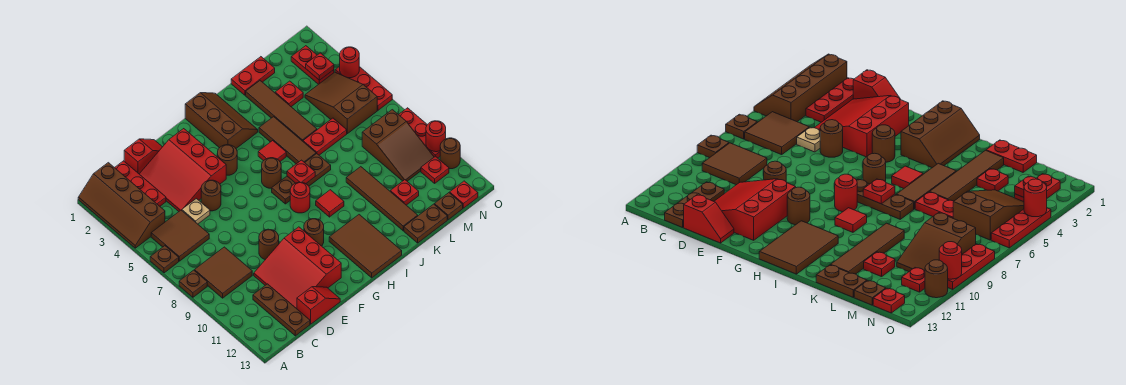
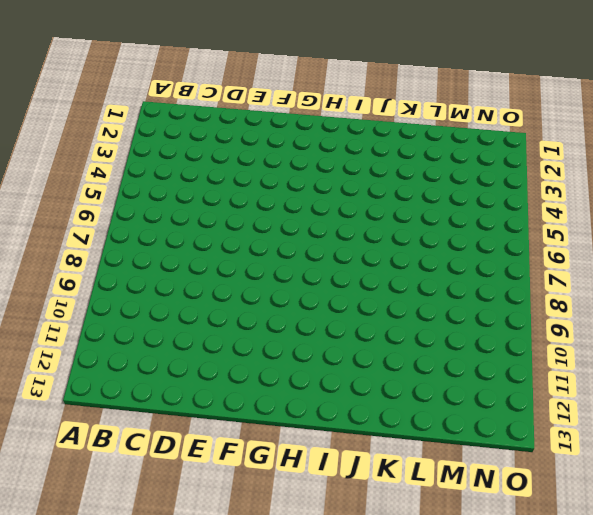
none -> brown slope A1:B4 level 1 top B
none -> brown plate A6 level 1
none -> brown plate A8 level 1
none -> brown tile B5:C6 level 1

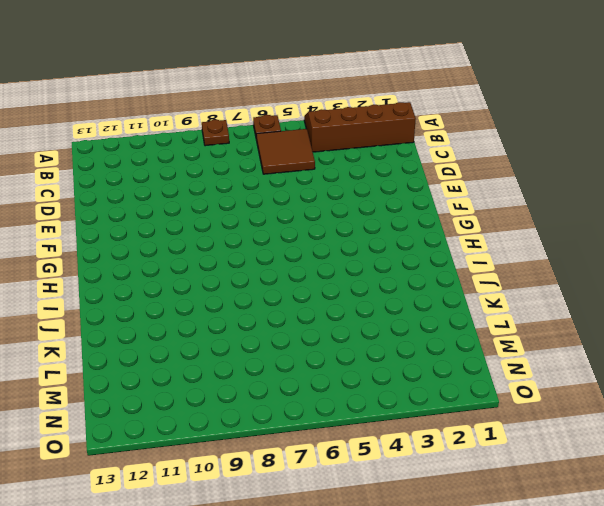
none -> brown tile B8:C9 level 1
none -> red plate C1:C3 level 1
none -> brown plate C11:C13 level 1
none -> red slope D1:E1 level 1 top D

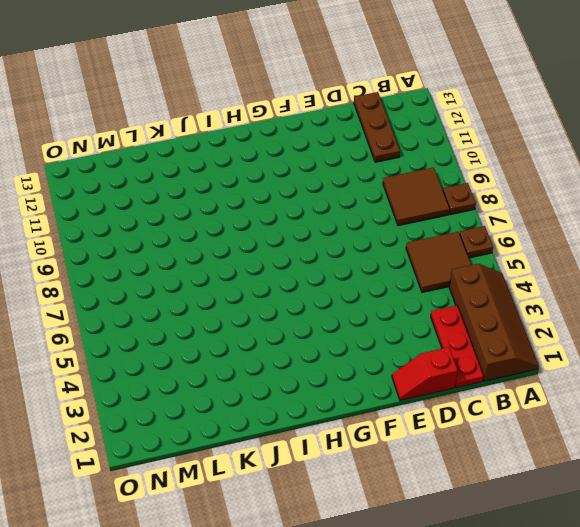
none -> red slope D2:F4 level 1 top F
none -> tan plate D5 level 1
none -> red slope D10:F12 level 1 top F
none -> red slope D13:E13 level 1 top D

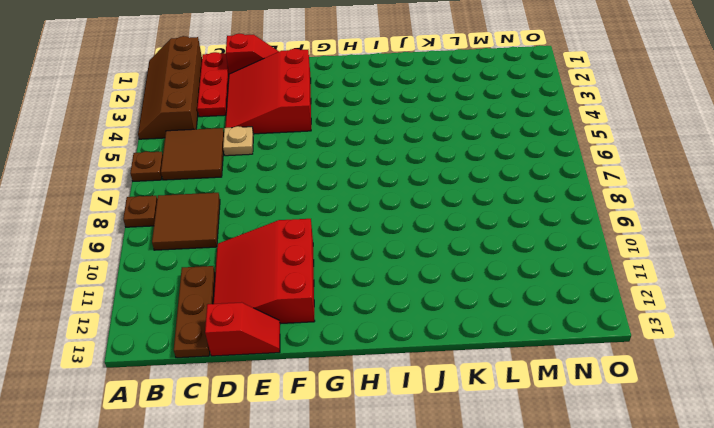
none -> brown round brick E5 level 1
none -> brown round brick E9 level 1
none -> brown round brick G4 level 1
none -> brown round brick G10 level 1

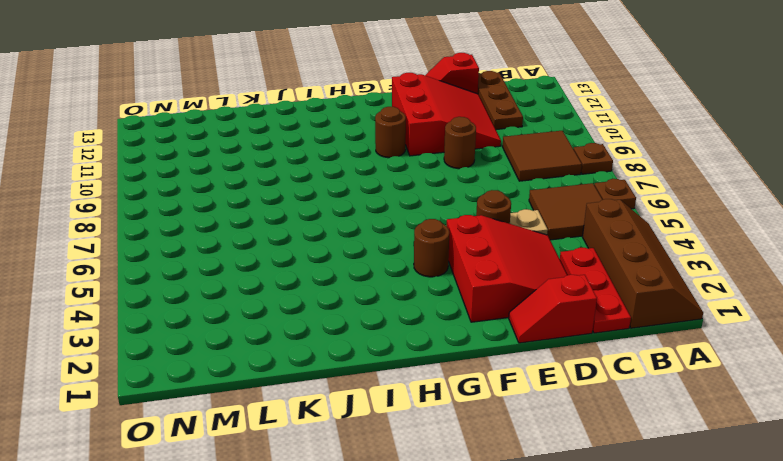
none -> brown slope H1:I3 level 1 top H
none -> brown round brick H6 level 1
none -> brown plate H7:J7 level 1
none -> red round brick H8 level 1

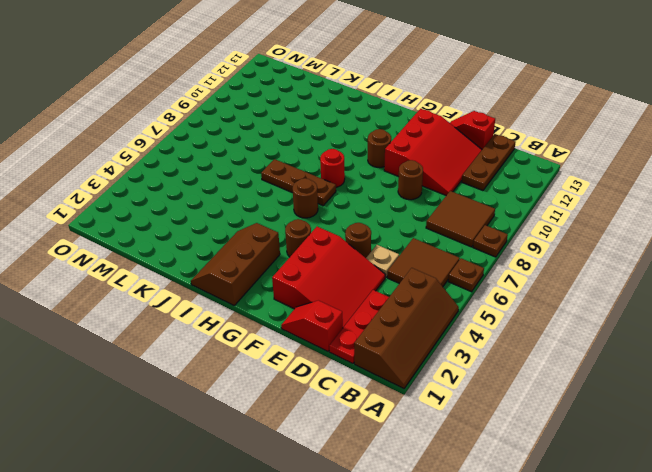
none -> brown tile H11:I13 level 1
none -> red tile I5 level 1
none -> red tile I9 level 1
none -> brown tile J4:J6 level 1

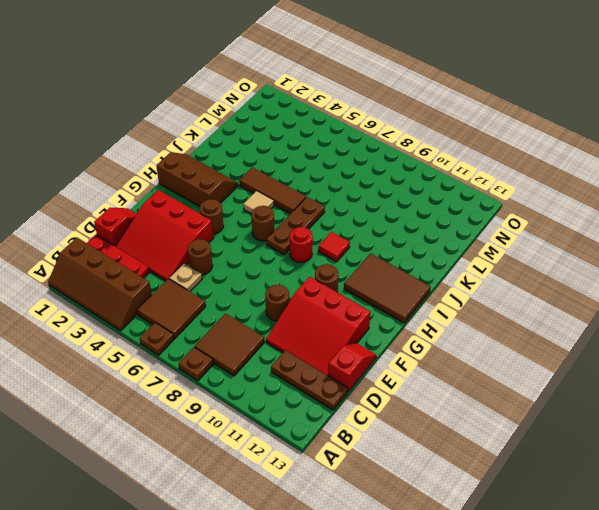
tan tile I5 level 1 -> red tile I5 level 1
none -> red plate K1:L1 level 1
none -> brown tile K2:K5 level 1
none -> red plate K6:L6 level 1
none -> brown tile K9:K12 level 1

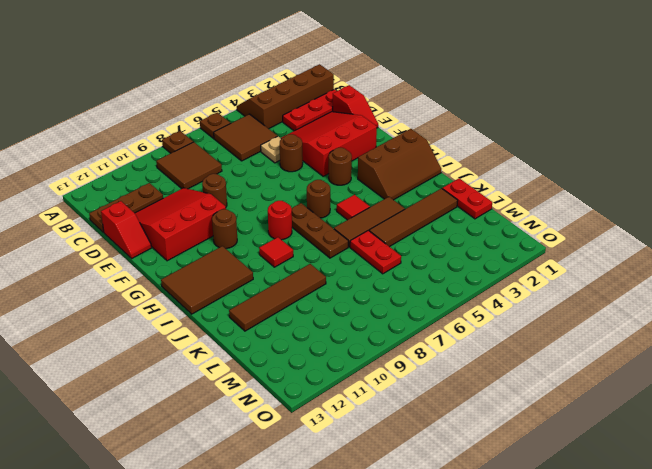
none -> brown plate K13:L13 level 1
none -> red plate L3 level 1
none -> red plate L11 level 1
none -> brown slope M4:N6 level 1 top 6

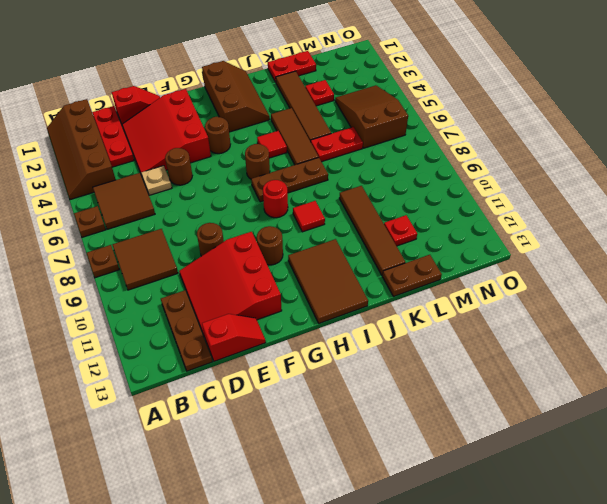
none -> brown slope M8:N10 level 1 top 8
none -> brown plate M13 level 1
none -> red plate N2:N3 level 1
none -> red plate N11 level 1

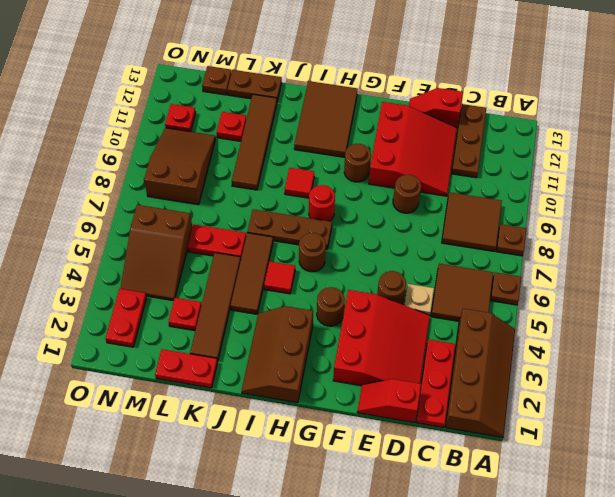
none -> red plate N13 level 1
none -> red plate O4:O6 level 1
none -> red plate O8:O10 level 1
none -> brown round brick O11 level 1

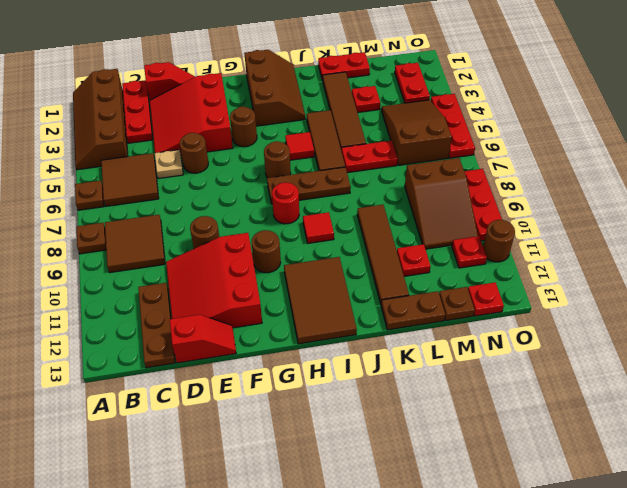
none -> red plate I7 level 2
none -> red plate N3 level 2
none -> red round brick O4 level 2
none -> red round brick O10 level 2

